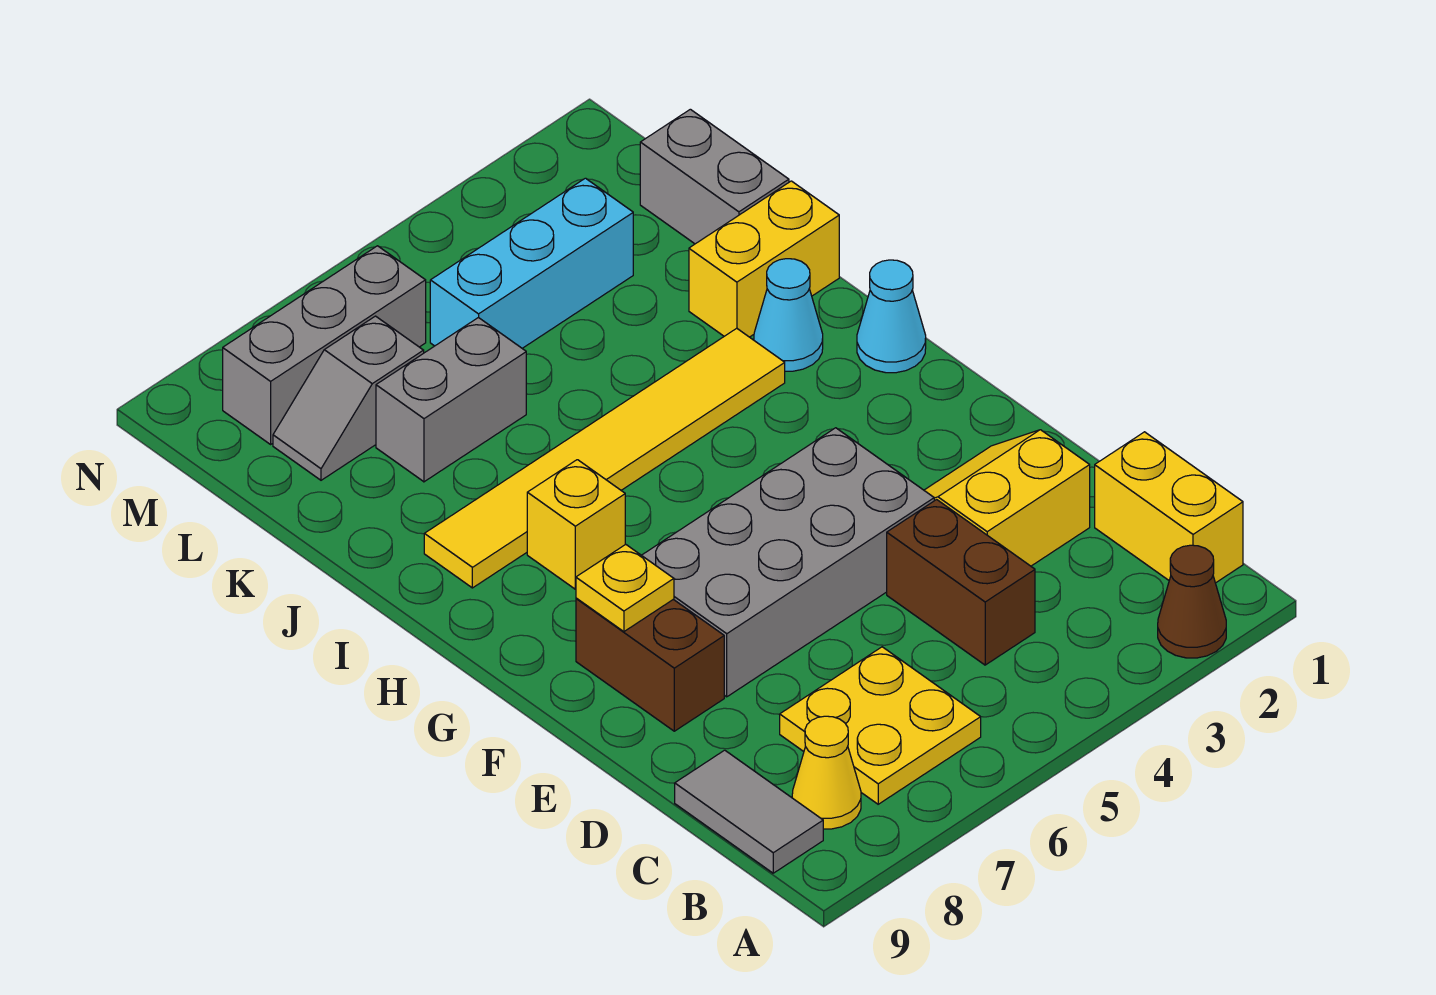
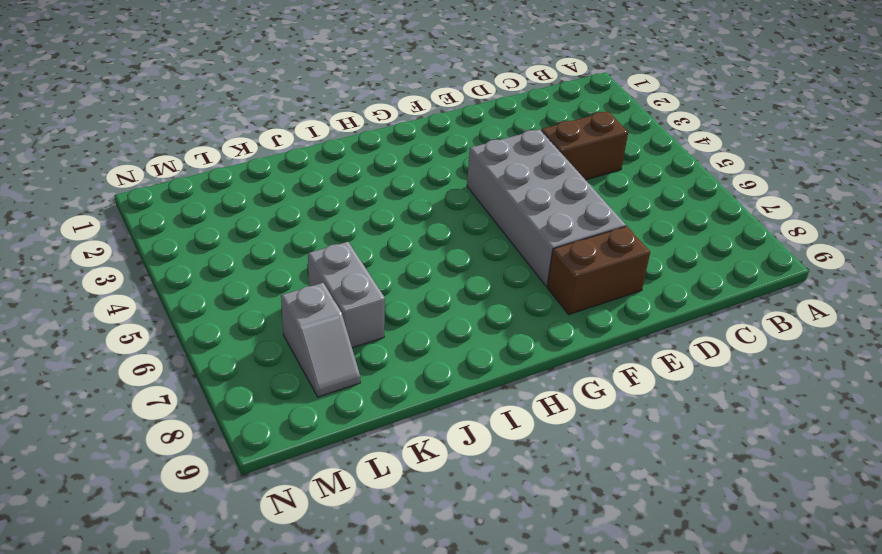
none -> brown cone A2 level 1
none -> yellow brick B1:C1 level 1
none -> yellow plate B6:C7 level 1

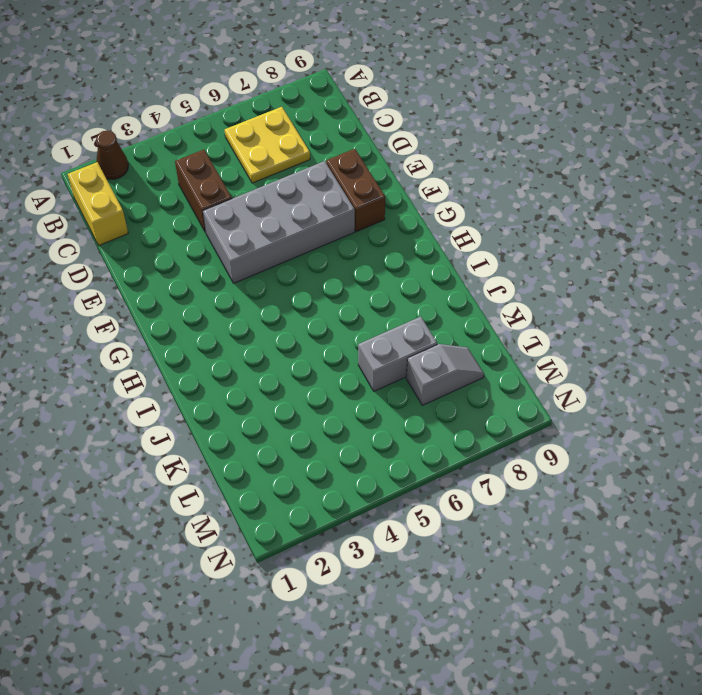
none -> yellow cone B8 level 1
none -> grey tile B9:C9 level 1
none -> yellow slope D2:E3 level 1 top D

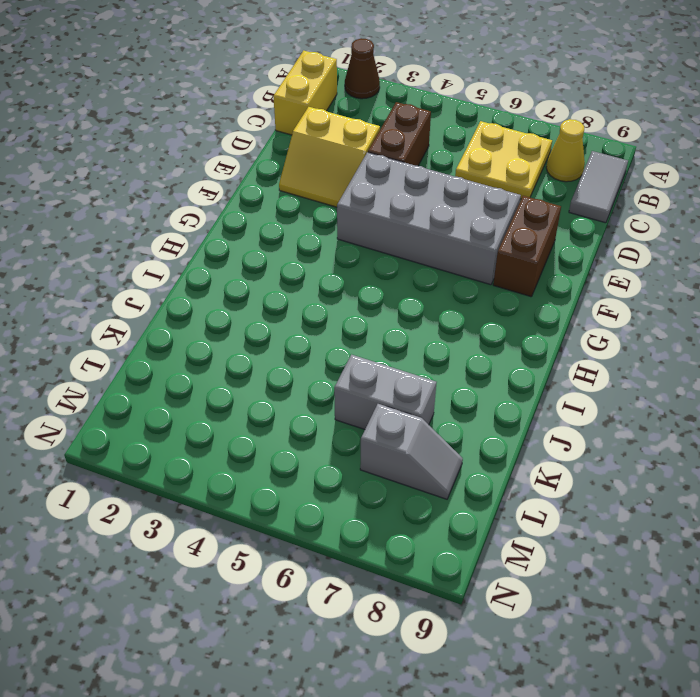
none -> cyan cone H1 level 1
none -> yellow brick H7 level 1
none -> cyan cone I2 level 1

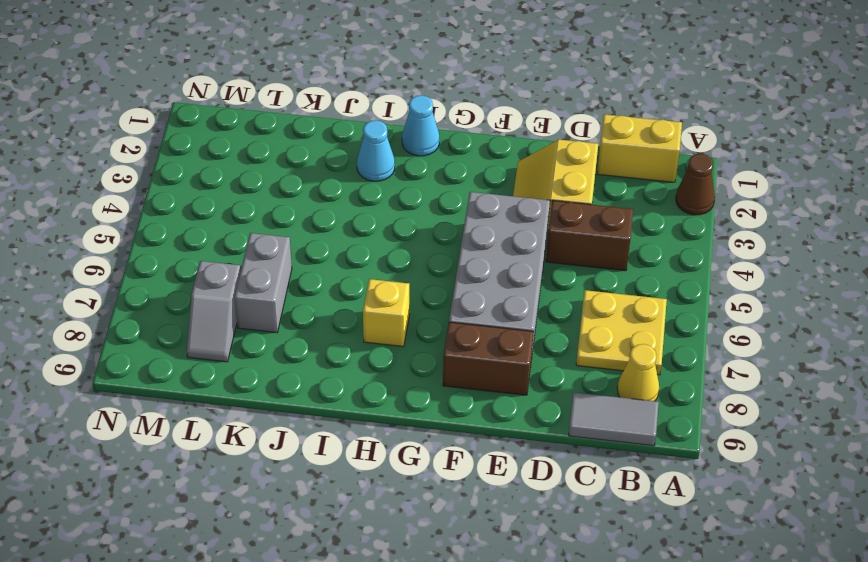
none -> yellow tile I3:I8 level 1
none -> yellow brick J1:J2 level 1
none -> grey brick K1:L1 level 1

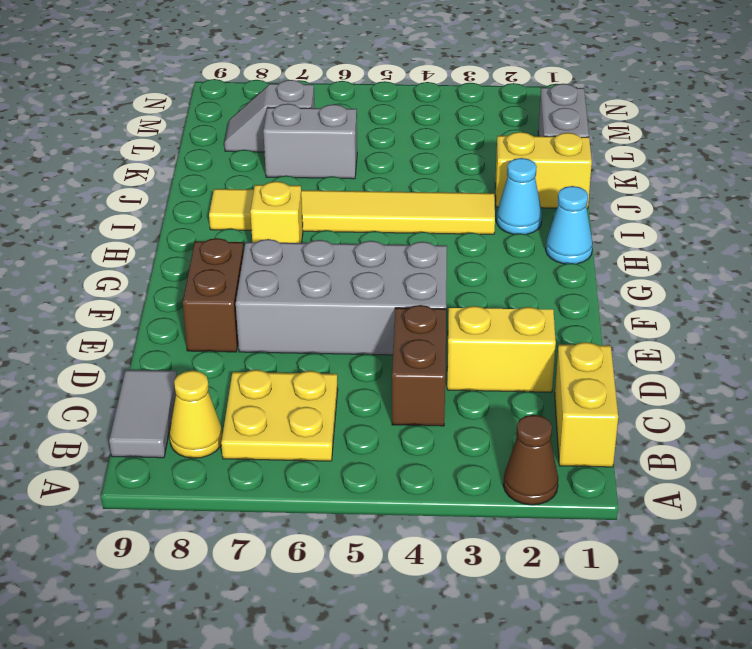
none -> cyan brick L3:L5 level 1
none -> grey brick M6:M8 level 1
none -> yellow plate F8 level 2

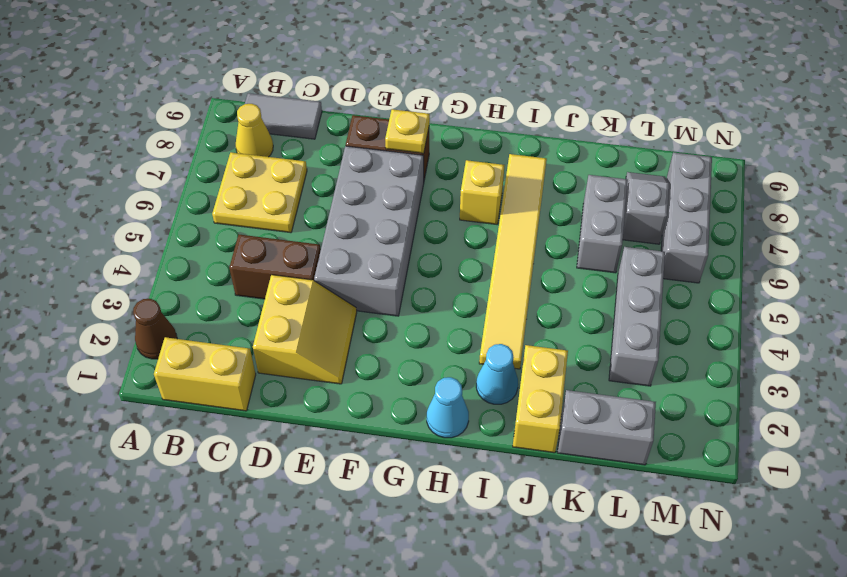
grey brick L3:L5 level 1 -> cyan brick L3:L5 level 1

